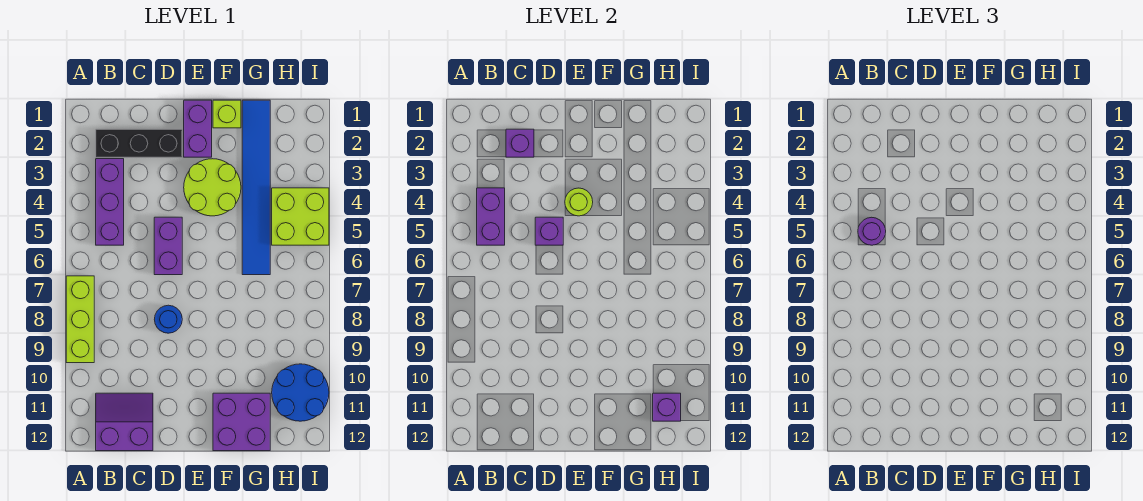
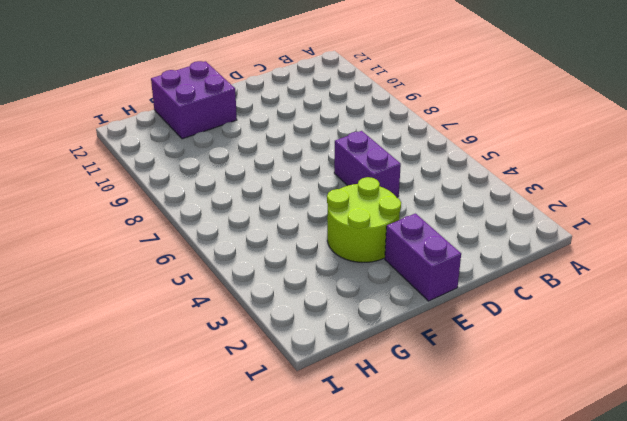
none -> lime brick A7:A9 level 1
none -> black brick B2:D2 level 1
none -> purple brick B3:B5 level 1

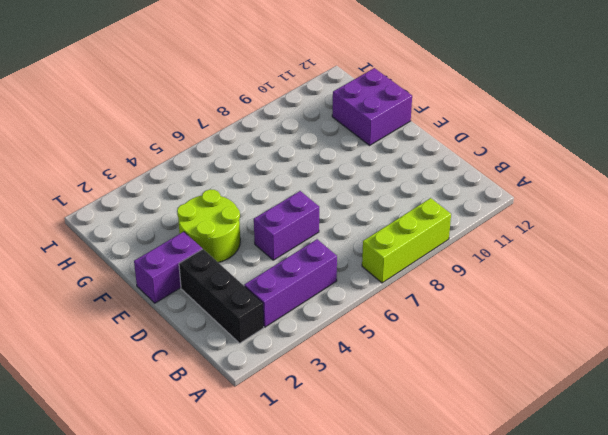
none -> purple slope B11:C12 level 1 top 12
none -> blue round brick D8 level 1
none -> lime brick F1 level 1

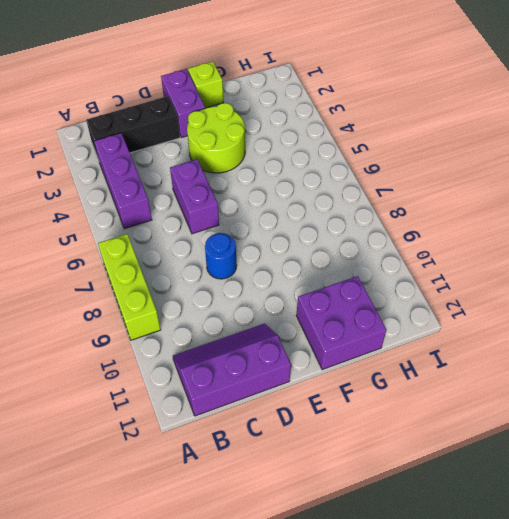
purple slope B11:D12 level 1 top 12 -> purple slope B11:C12 level 1 top 12
none -> blue tile G1:G6 level 1
none -> lime brick H4:I5 level 1
none -> blue round brick H10:I11 level 1

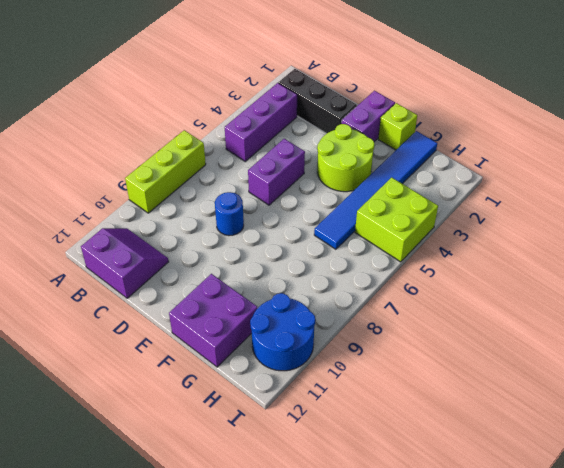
none -> purple brick B4:B5 level 2
none -> purple brick C2 level 2
none -> purple brick D5 level 2

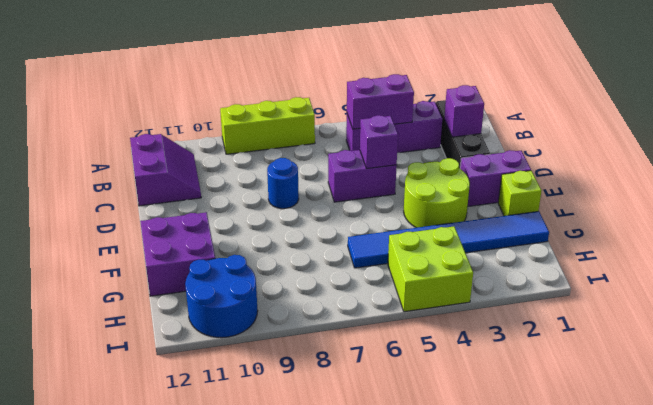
none -> lime round brick E4 level 2
none -> purple brick H11 level 2
none -> purple round brick B5 level 3

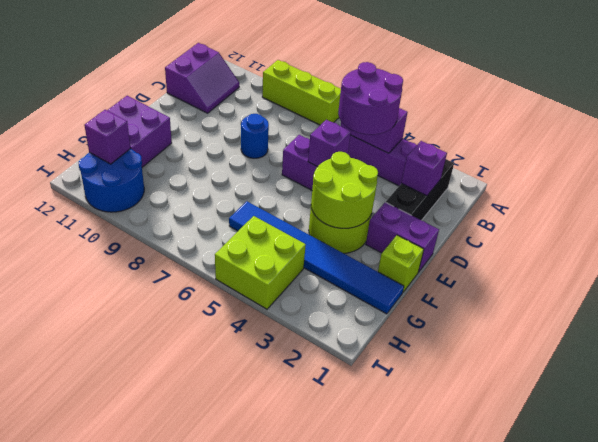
purple round brick B4:C5 level 3 -> purple round brick B5 level 3
lime round brick E3:F4 level 2 -> lime round brick E4 level 2

